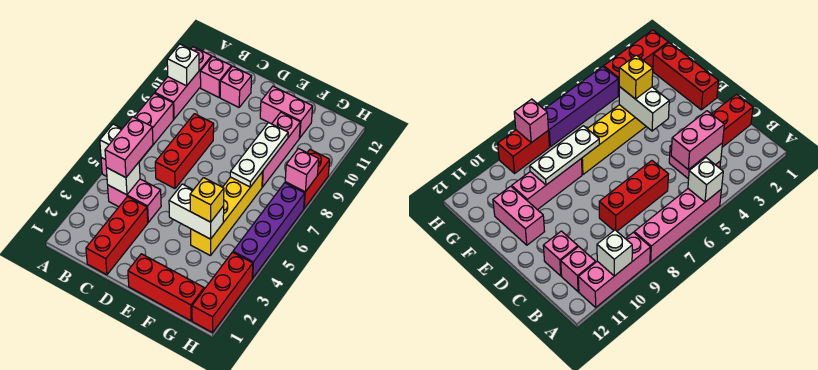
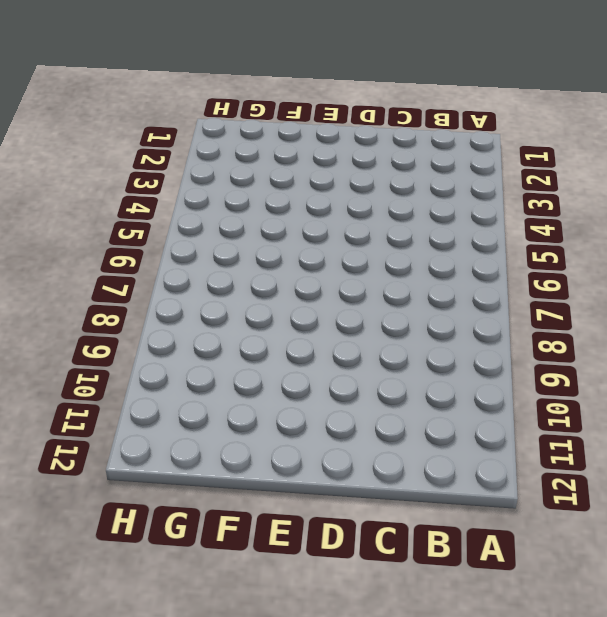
none -> pink brick A5:A8 level 1
none -> pink brick A9:A11 level 1
none -> pink brick B4:C4 level 1

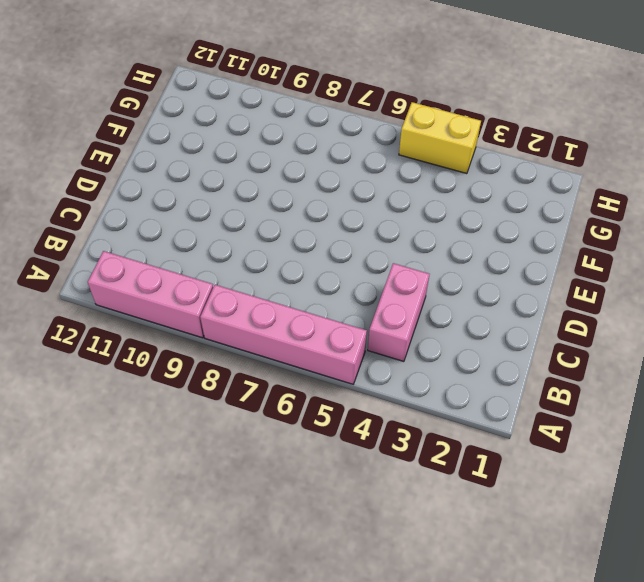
yellow brick H4:H5 level 1 -> purple brick H4:H7 level 1
none -> pink brick B11 level 1
none -> red brick C1:C3 level 1
none -> red brick C6:C8 level 1

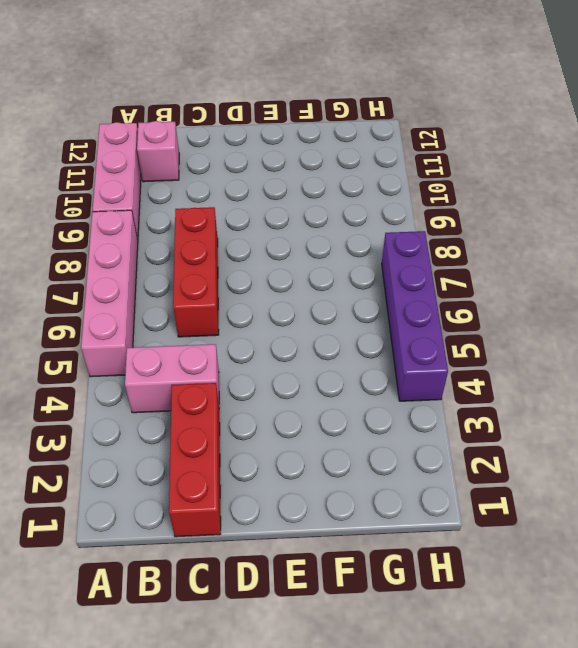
none -> pink brick C11 level 1
none -> red brick E1:G1 level 1
none -> pink brick E11:F11 level 1

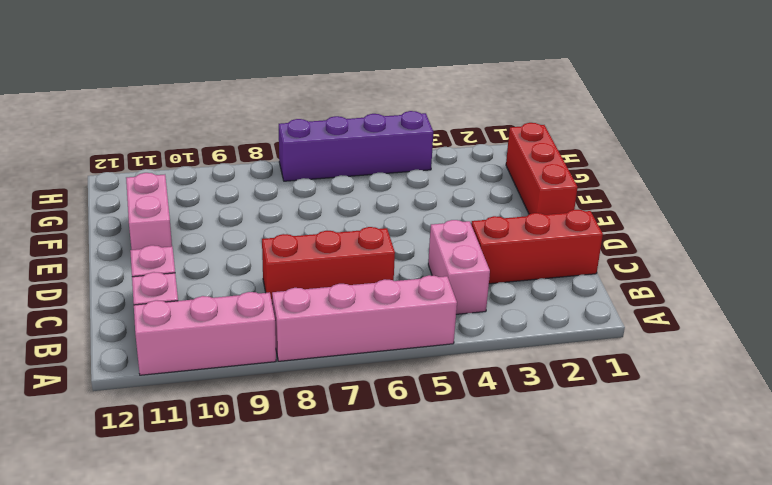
none -> yellow brick F4:F7 level 1
none -> pink brick F8:F10 level 1
none -> red brick H1:H3 level 1

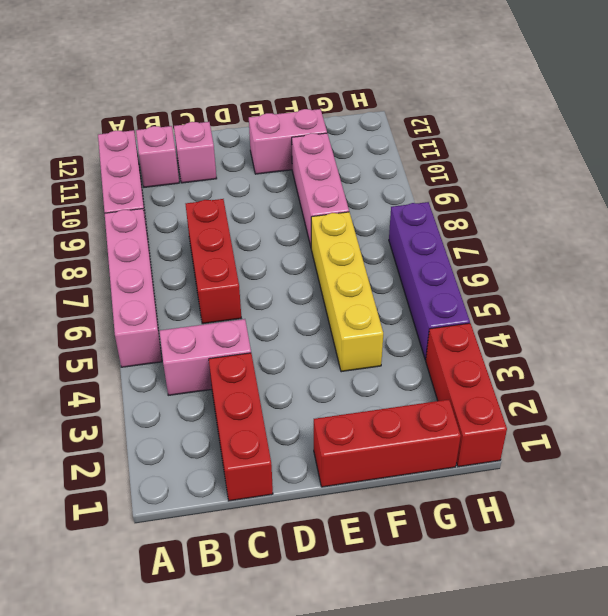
none -> red brick H8:H9 level 1
none -> white brick A5 level 2
none -> white brick A10 level 2

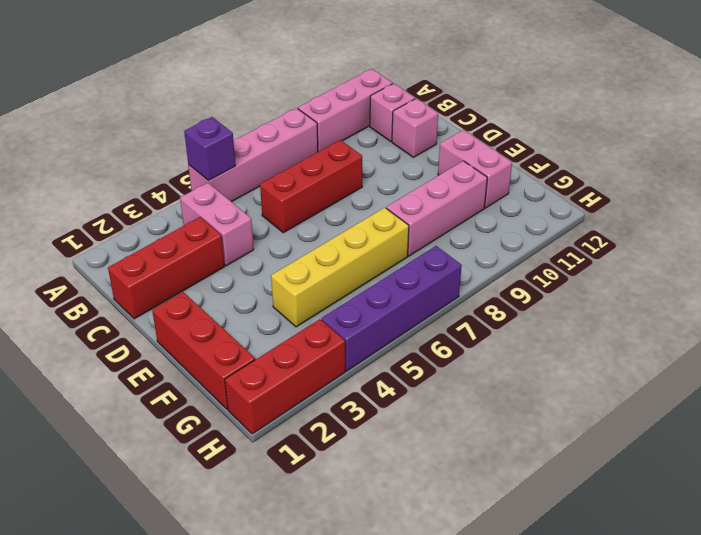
purple brick A5 level 2 -> white brick A5 level 2
none -> red brick H8:H9 level 1
none -> white brick A10 level 2
none -> white brick B4 level 2

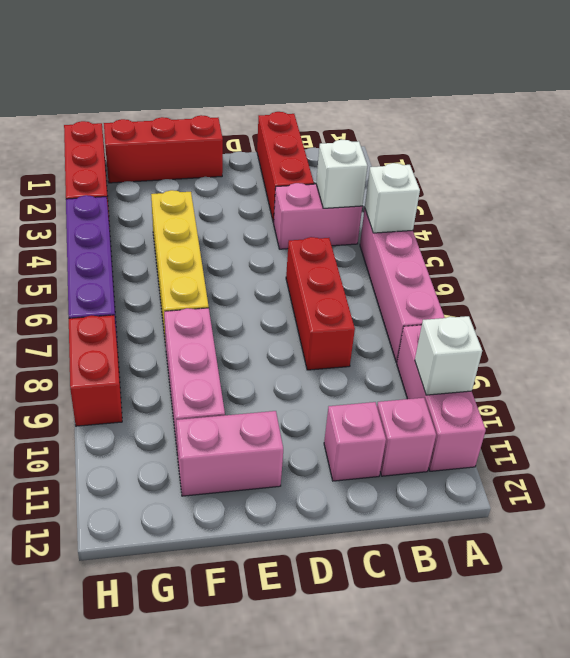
none -> white brick E4:F4 level 2
none -> white plate F7:F9 level 2
none -> pink brick H8 level 2

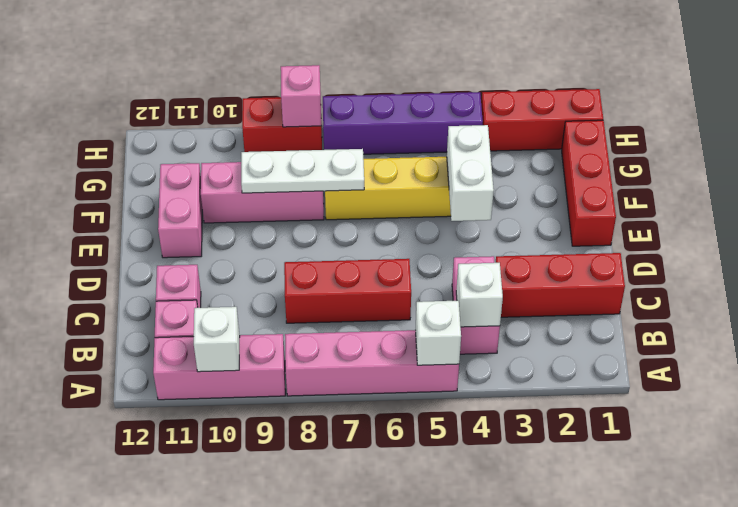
none -> pink brick B4:B5 level 3
none -> yellow brick F4 level 3

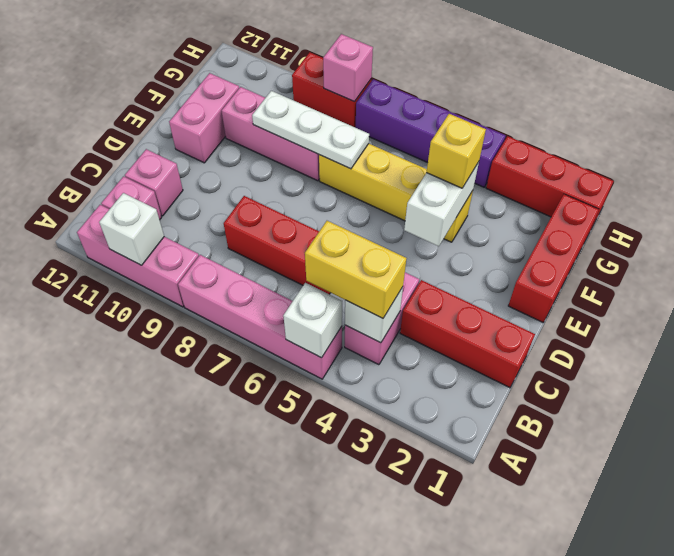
yellow brick B4:B5 level 3 -> pink brick B4:B5 level 3

